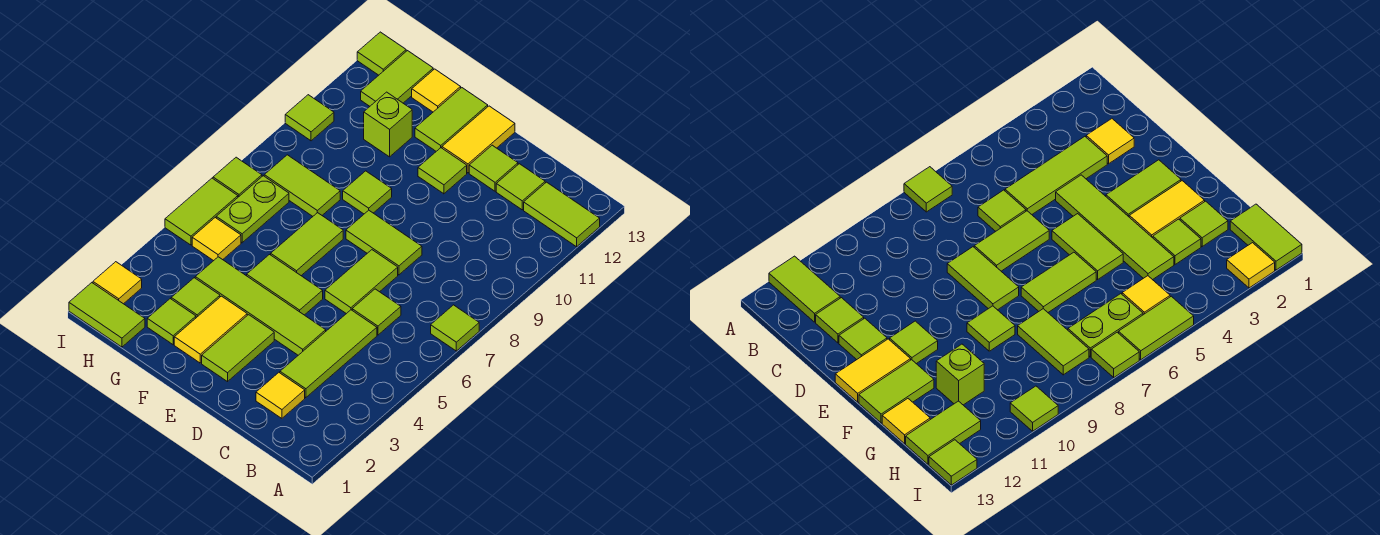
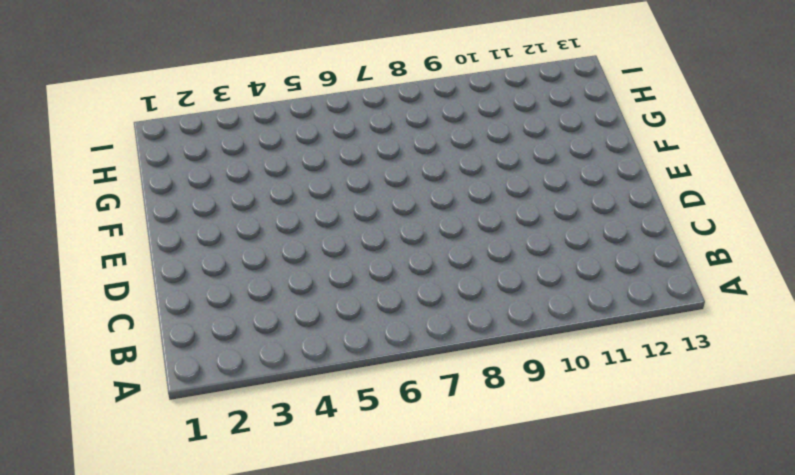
none -> lime tile A7 level 1
none -> lime tile A12:B12 level 1
none -> yellow tile C2 level 1
none -> lime tile C3:C5 level 1

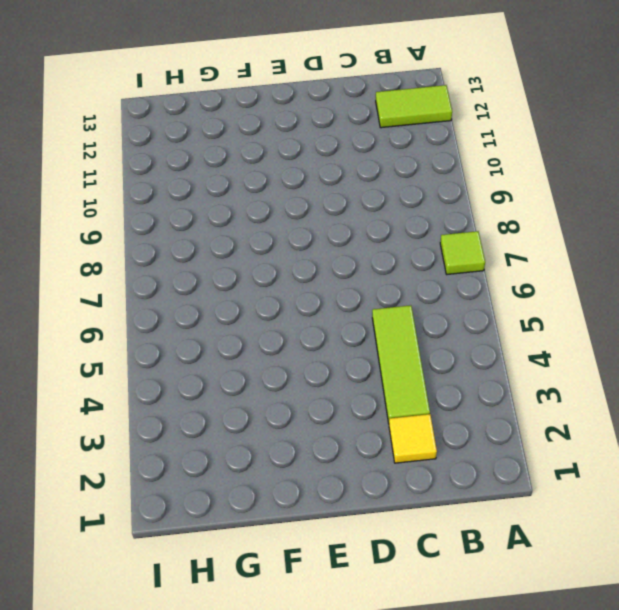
none -> lime tile C6 level 1
none -> lime tile C12 level 1
none -> lime tile D4:G4 level 1
none -> lime tile D6:D7 level 1

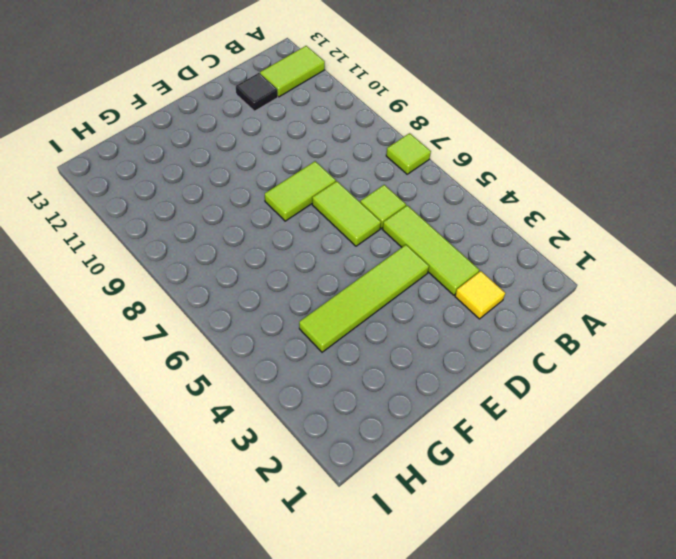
black tile C12 level 1 -> lime tile C12 level 1
none -> lime tile D12 level 1
none -> lime tile E2:E3 level 1
none -> lime tile E5:F5 level 1
none -> lime tile E11 level 1

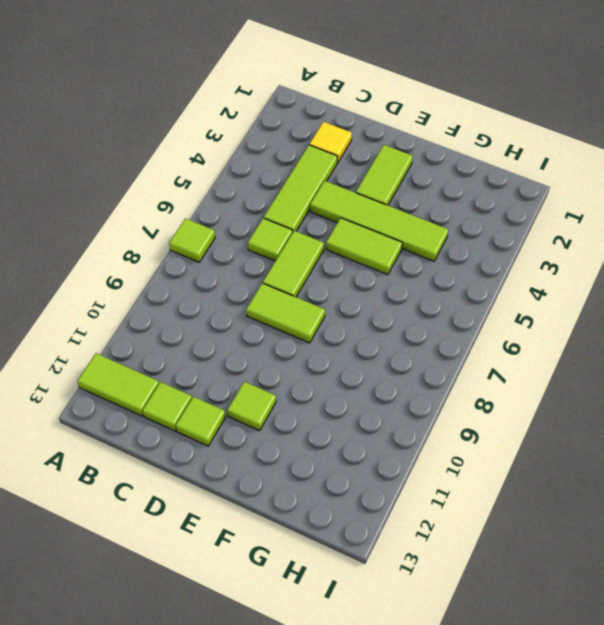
none -> yellow tile E12:E13 level 1
none -> yellow tile F2:F3 level 1
none -> lime tile F6:F7 level 1
none -> lime tile F9 level 1

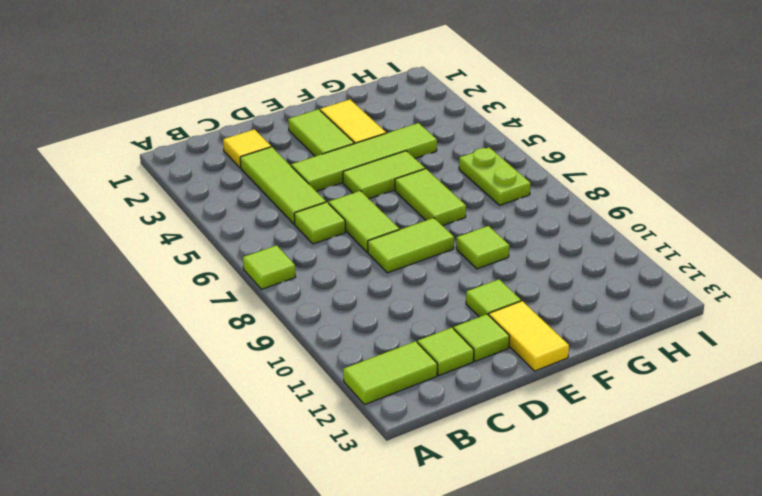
none -> lime tile F12:F13 level 1
none -> lime tile G2 level 1
none -> lime tile G3 level 1
none -> lime tile G8:H8 level 1

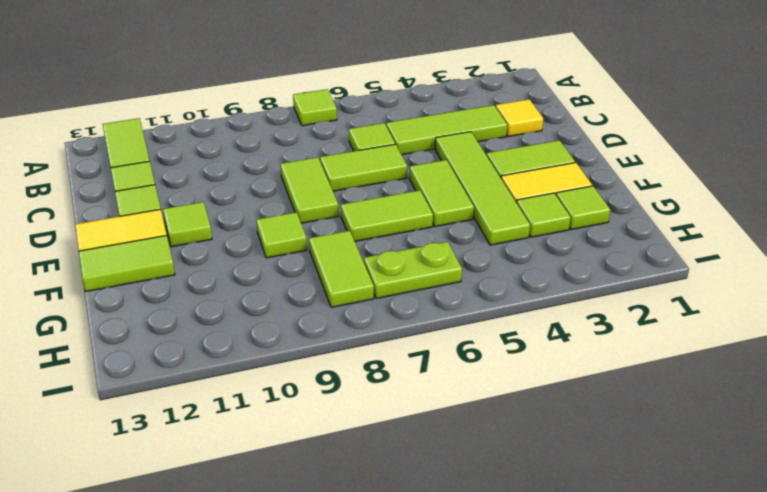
none -> lime brick G11 level 1
none -> yellow tile G13 level 1
none -> lime tile H1:I1 level 1
none -> yellow tile H5 level 1

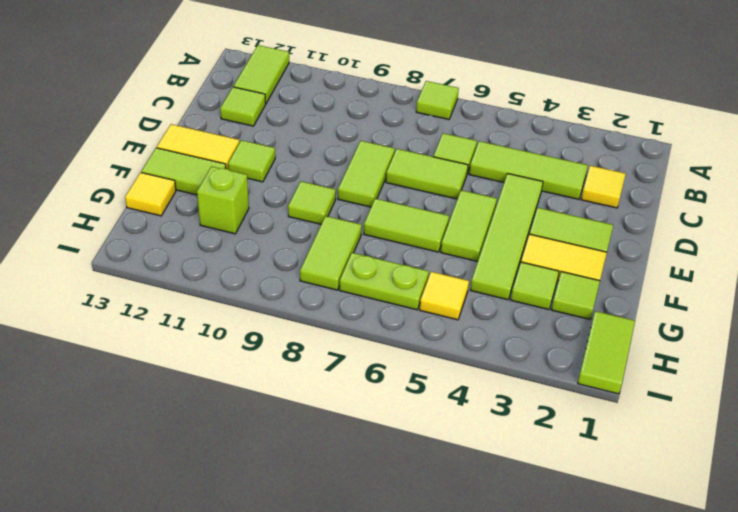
none -> lime tile D12 level 1
none -> lime tile H12:H13 level 1
none -> yellow tile I2 level 1
none -> lime tile I5:I6 level 1

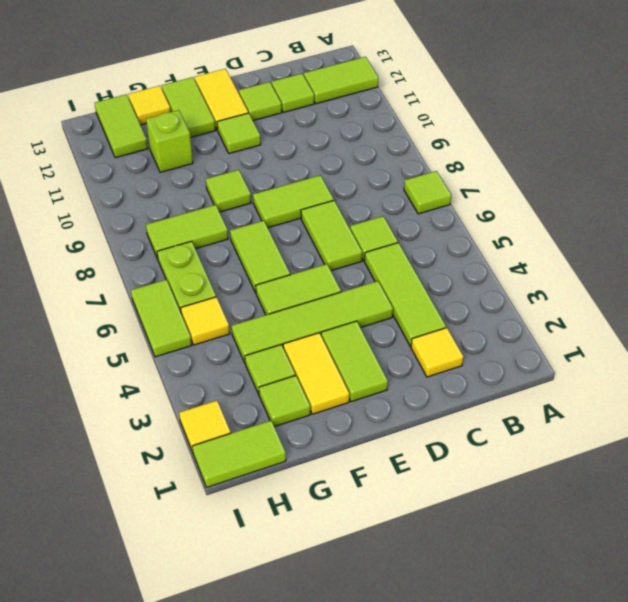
none -> lime tile I7 level 1
none -> lime tile I10 level 1
none -> lime tile I13 level 1

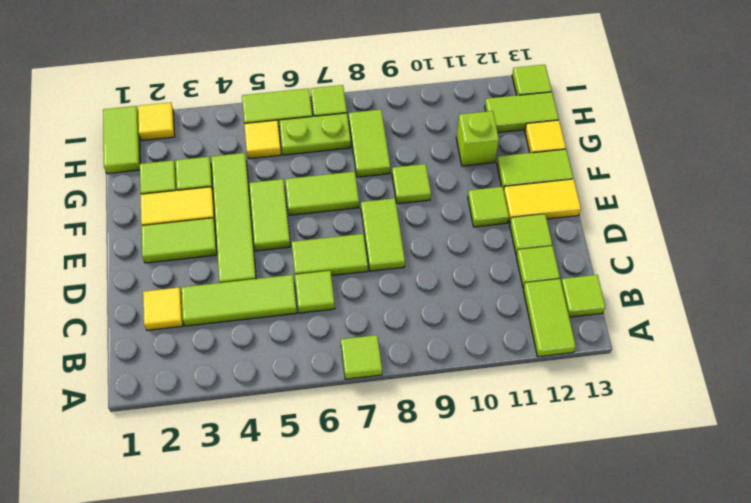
lime tile B13 level 1 -> lime tile I10 level 1

